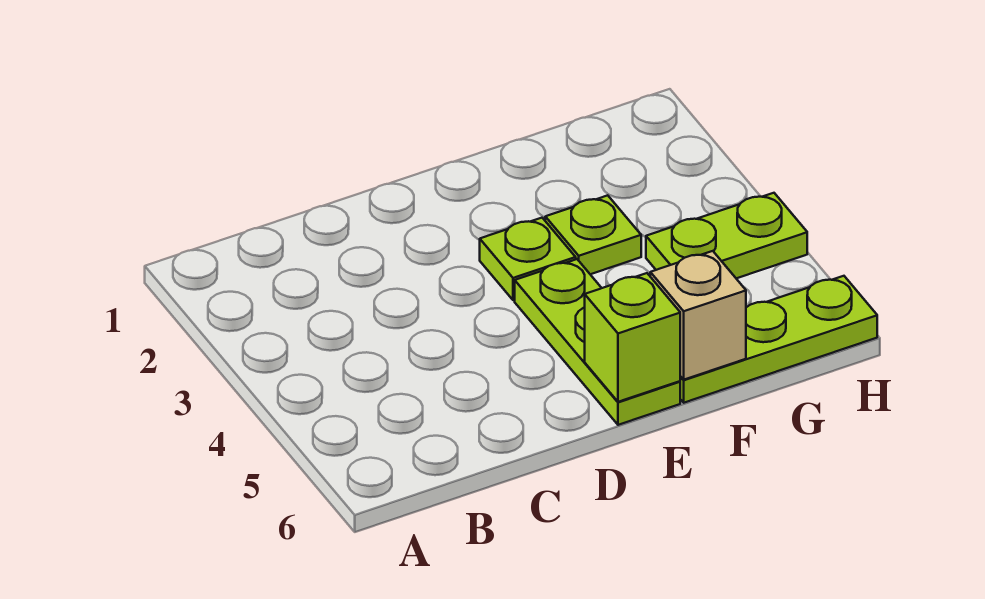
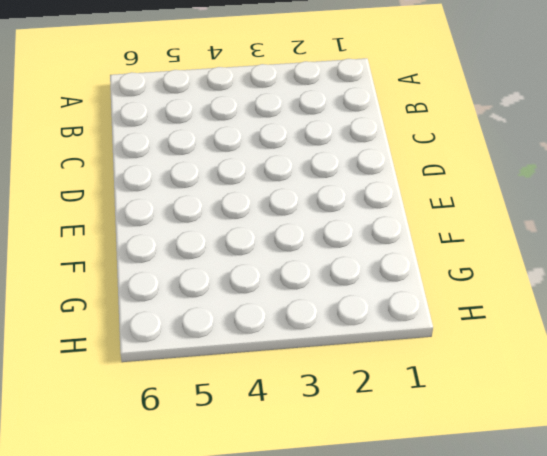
none -> lime plate E3 level 1
none -> lime plate E4:E6 level 1

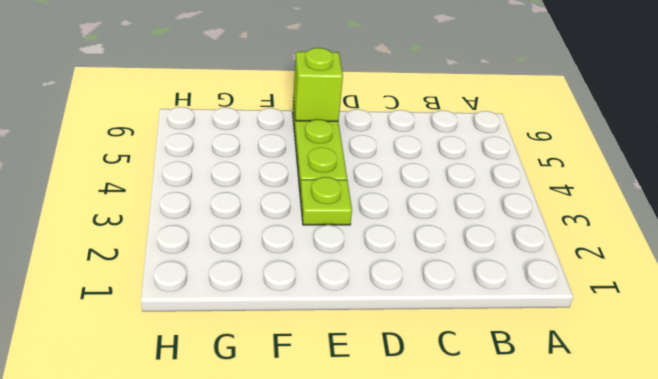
none -> lime plate F3 level 1
none -> lime plate F6:H6 level 1

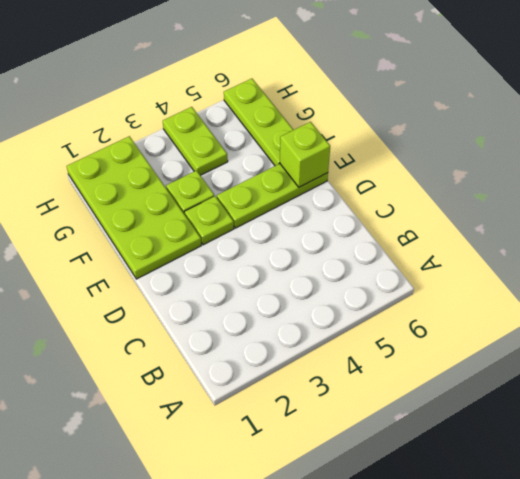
lime plate E1:H2 level 1 -> none
none -> tan brick F6 level 2

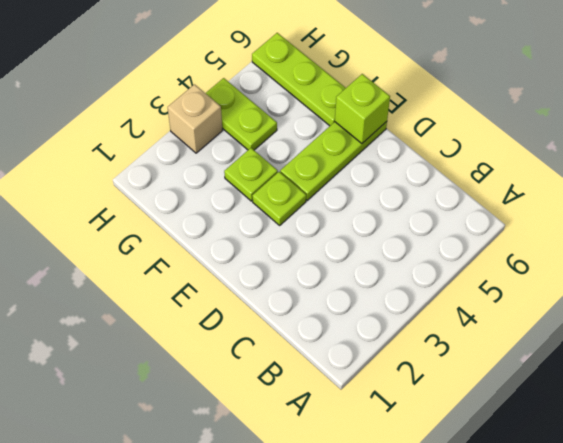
tan brick H3 level 1 -> tan brick F6 level 2

